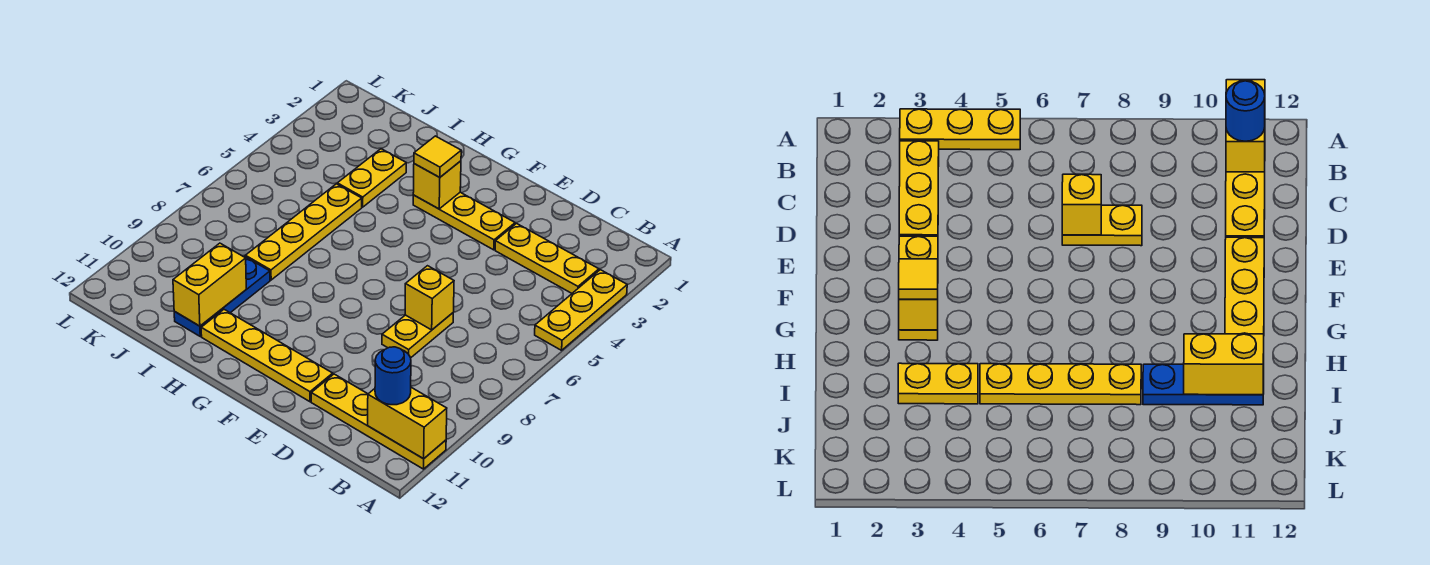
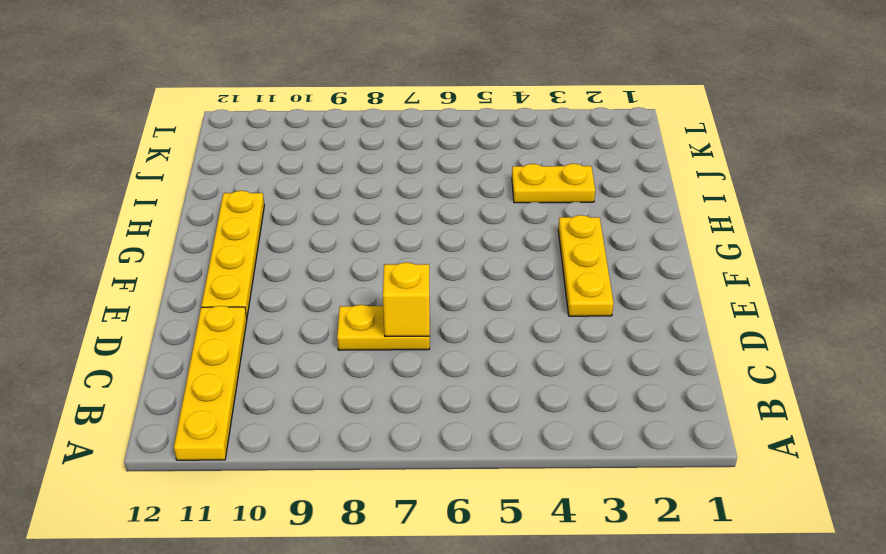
none -> yellow plate A3:A5 level 1
none -> yellow plate B3:D3 level 1
none -> yellow plate I5:I8 level 1

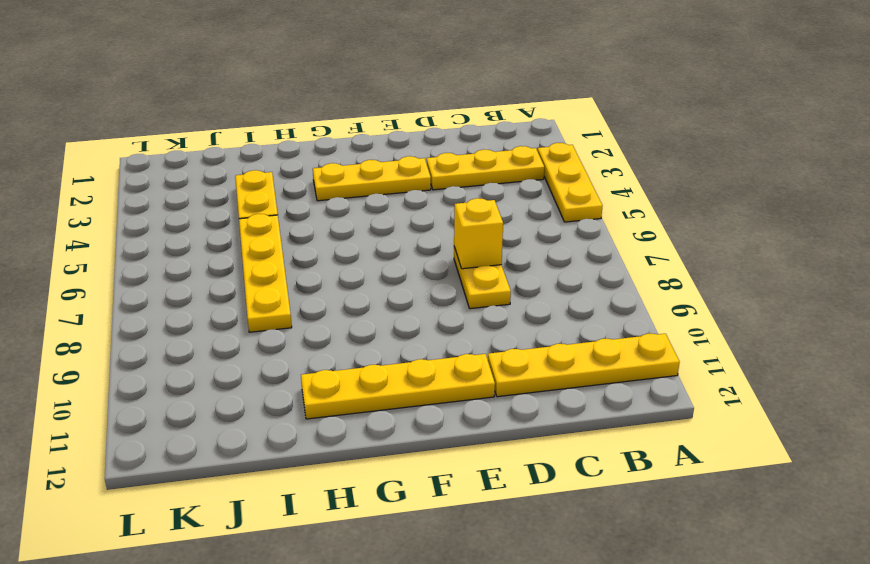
none -> blue plate I9:I11 level 1
none -> yellow brick A11:B11 level 2
none -> yellow brick G3 level 2

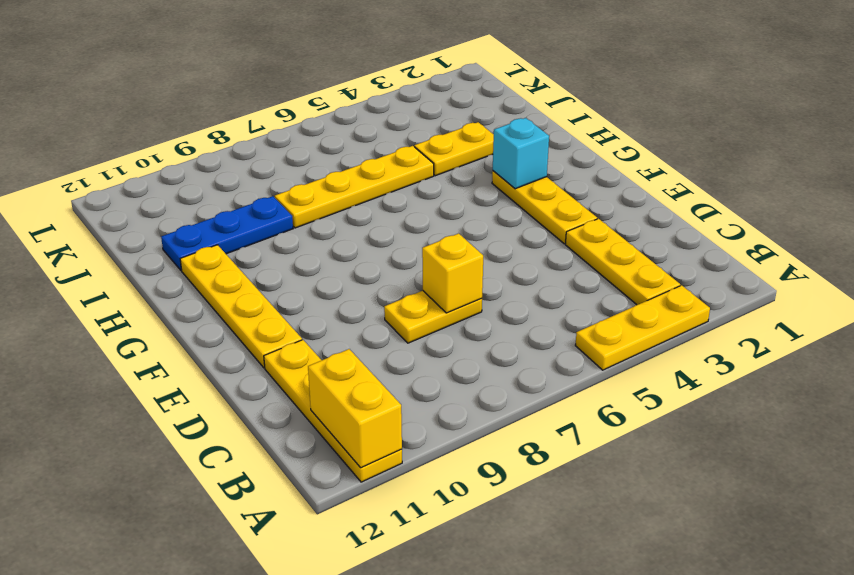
cyan brick G3 level 2 -> yellow brick G3 level 2
none -> yellow brick I10:I11 level 2
none -> blue round brick B11 level 3
none -> yellow tile G3 level 3

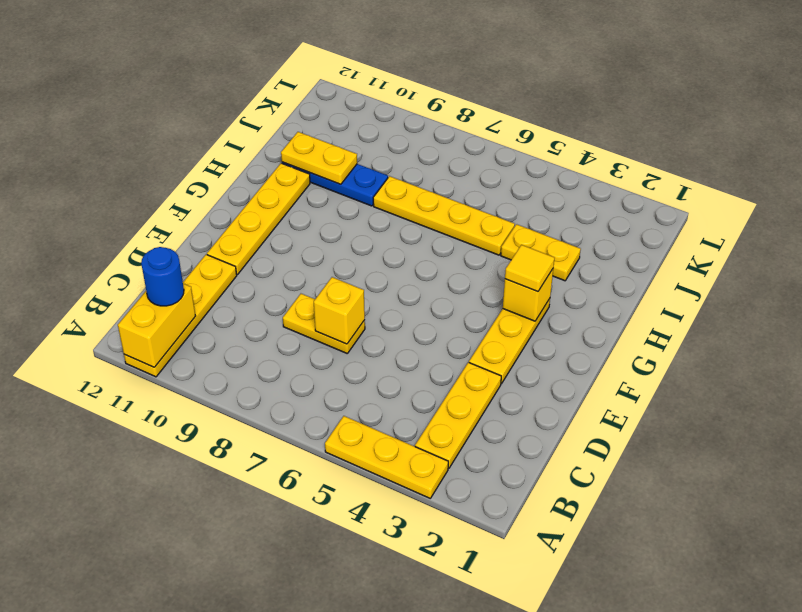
yellow plate I10:I11 level 2 -> yellow brick I10:I11 level 2

